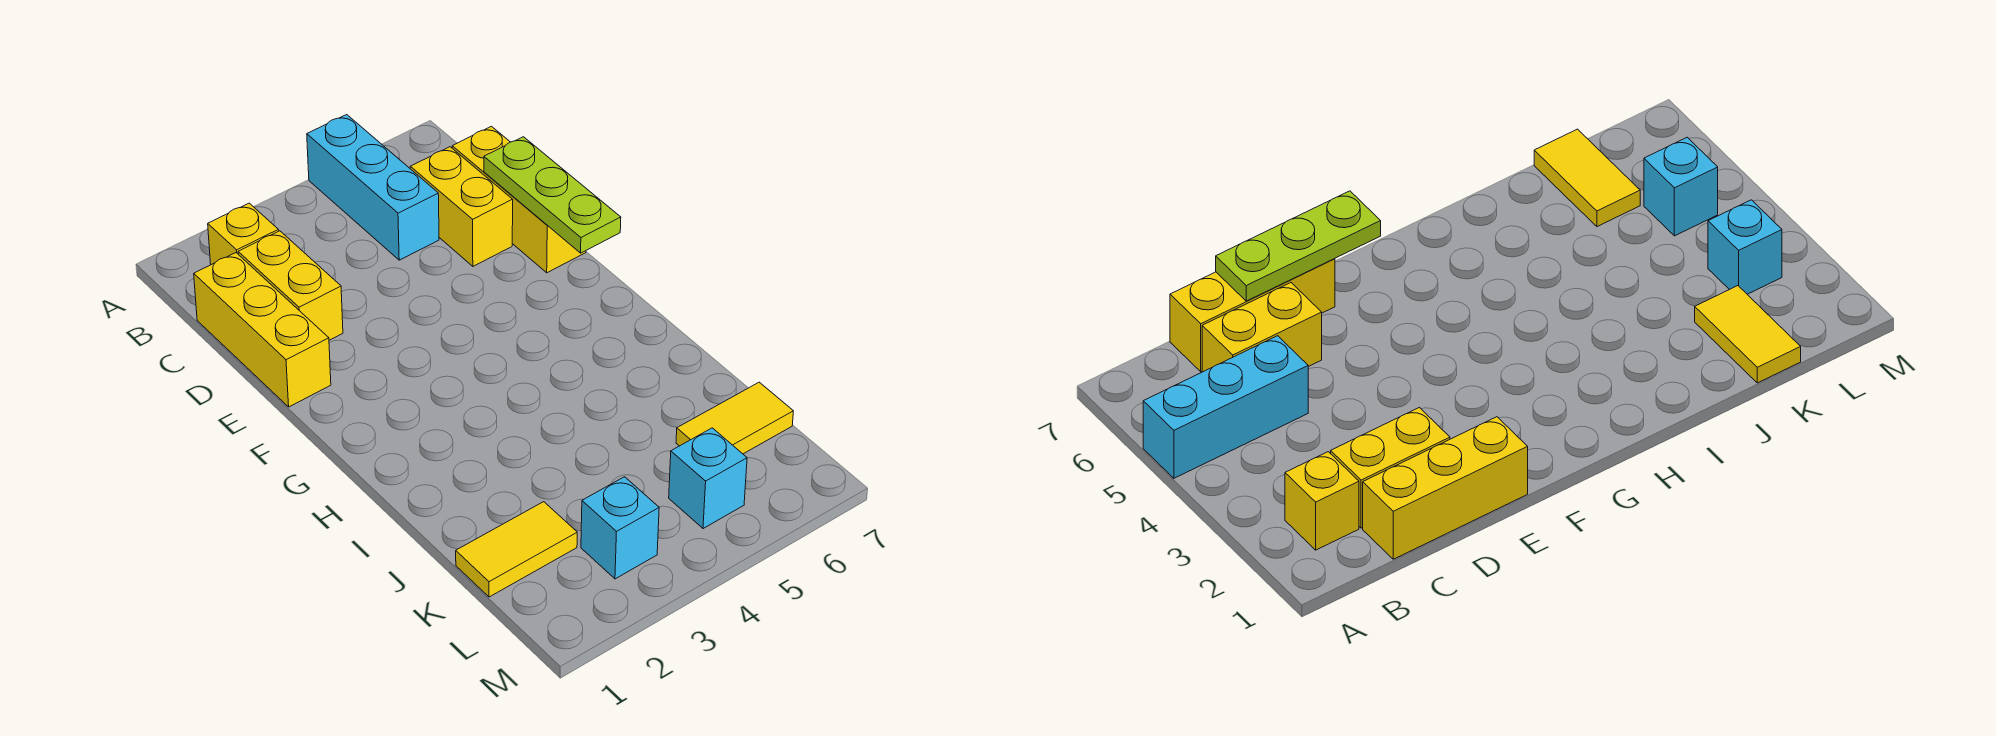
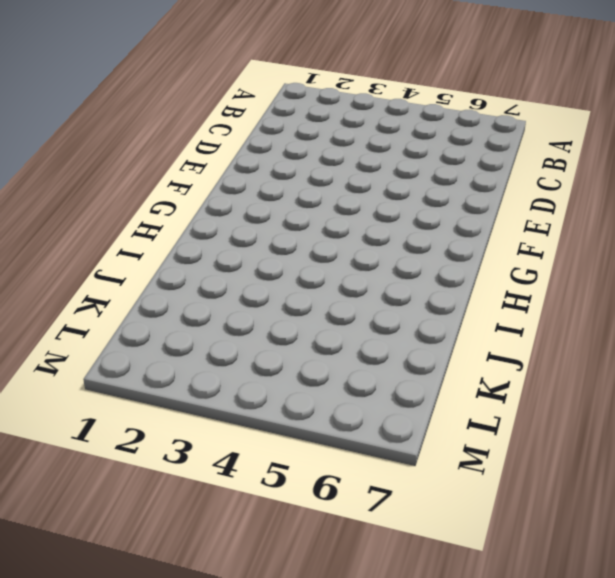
none -> cyan brick A5:C5 level 1
none -> yellow brick B2 level 1

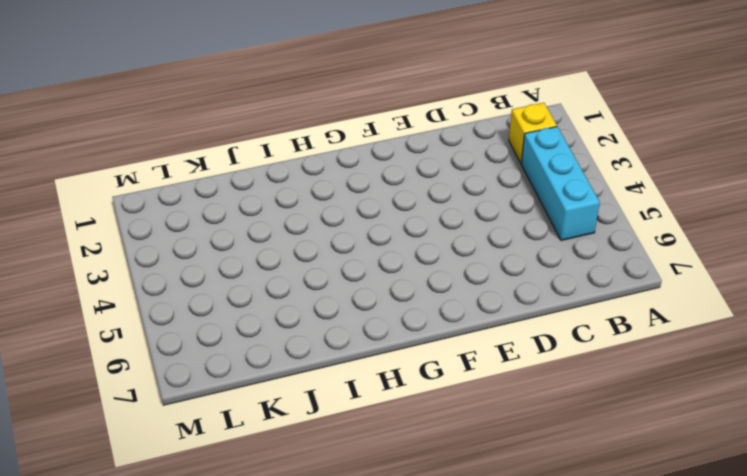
cyan brick B3:B5 level 1 -> cyan brick A5:C5 level 1
none -> yellow brick C1:E1 level 1
none -> yellow brick C2:D2 level 1

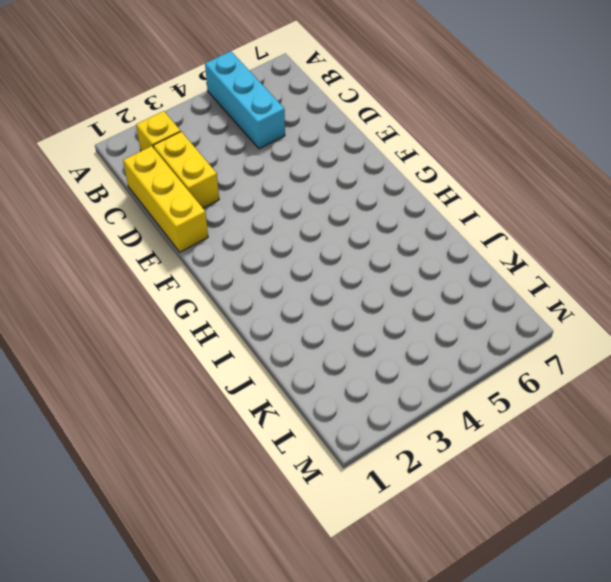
none -> yellow brick C6:D6 level 1
none -> yellow brick C7:E7 level 1

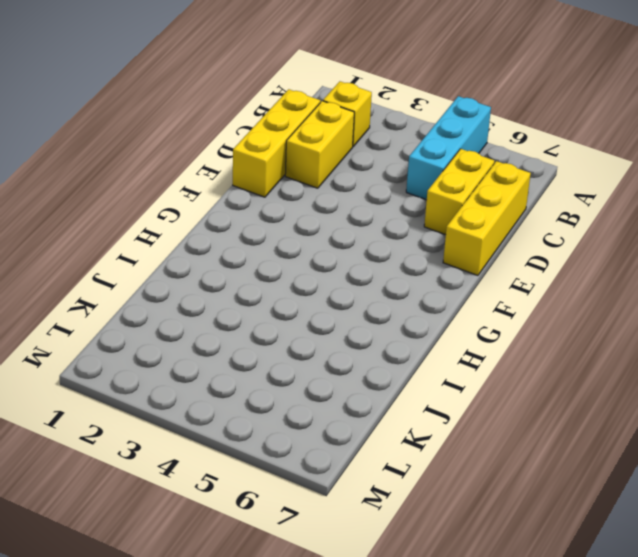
none -> yellow tile K1:K2 level 1
none -> yellow tile K6:K7 level 1

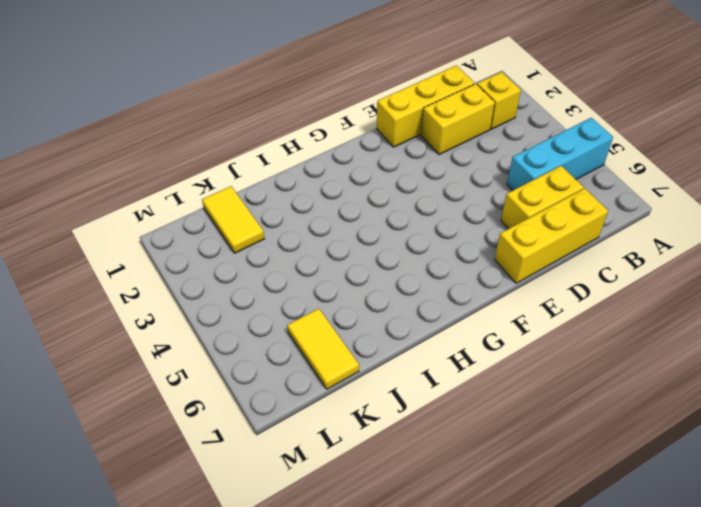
none -> cyan brick L3 level 1
none -> cyan brick L5 level 1

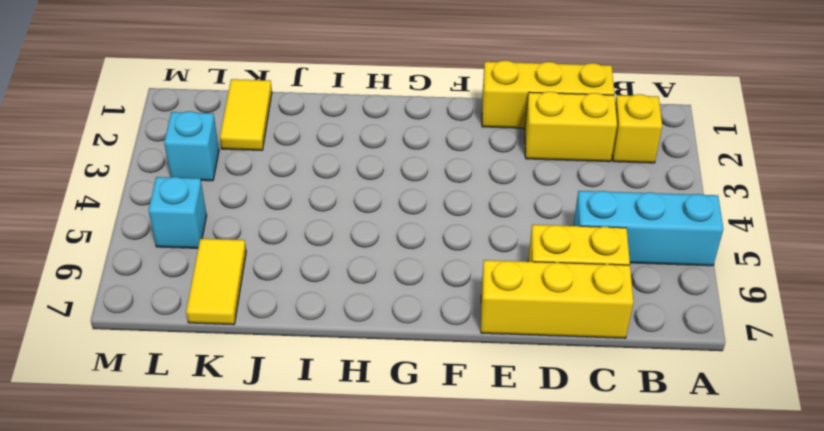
none -> lime plate D7:F7 level 2

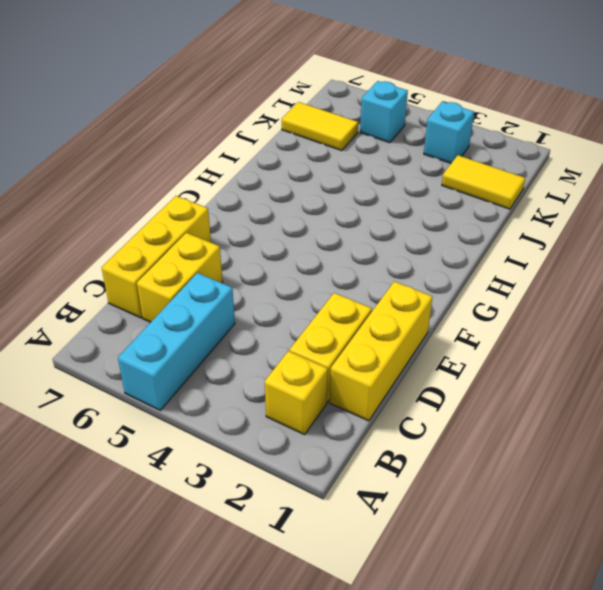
none -> lime plate D7:F7 level 2

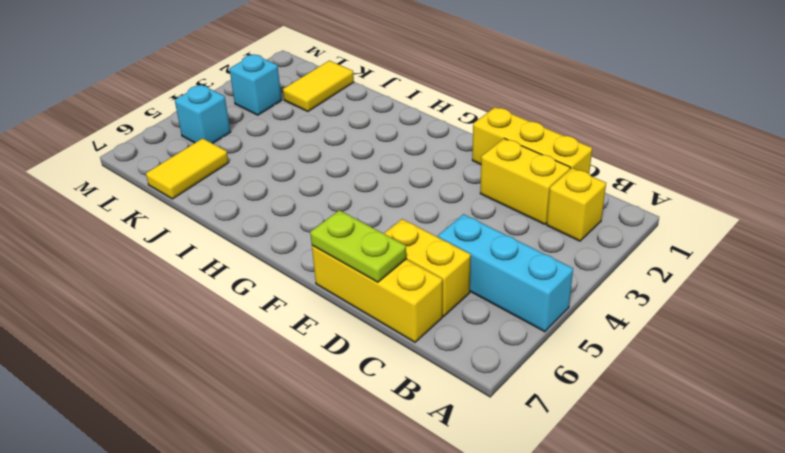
lime plate D7:E7 level 2 -> lime plate D7:F7 level 2

